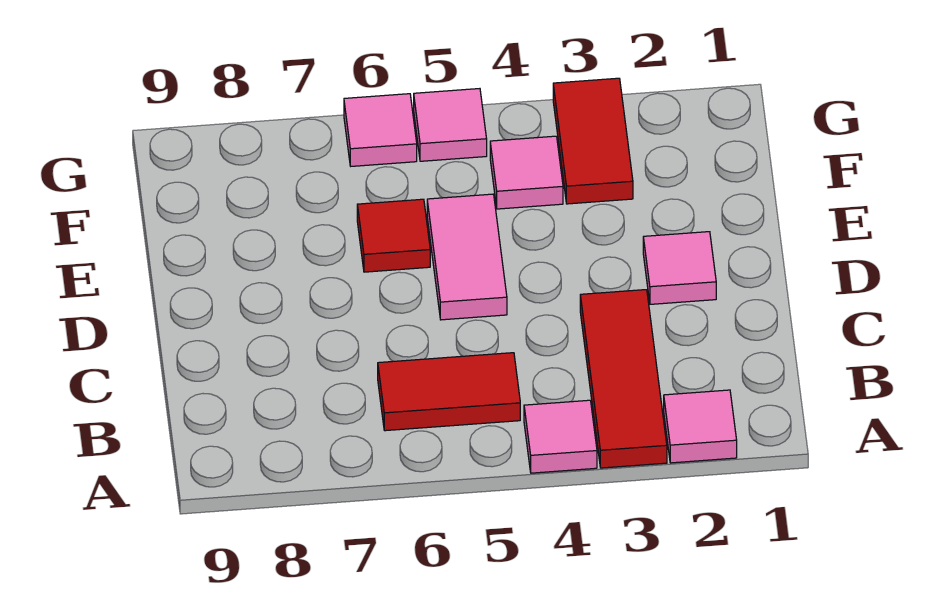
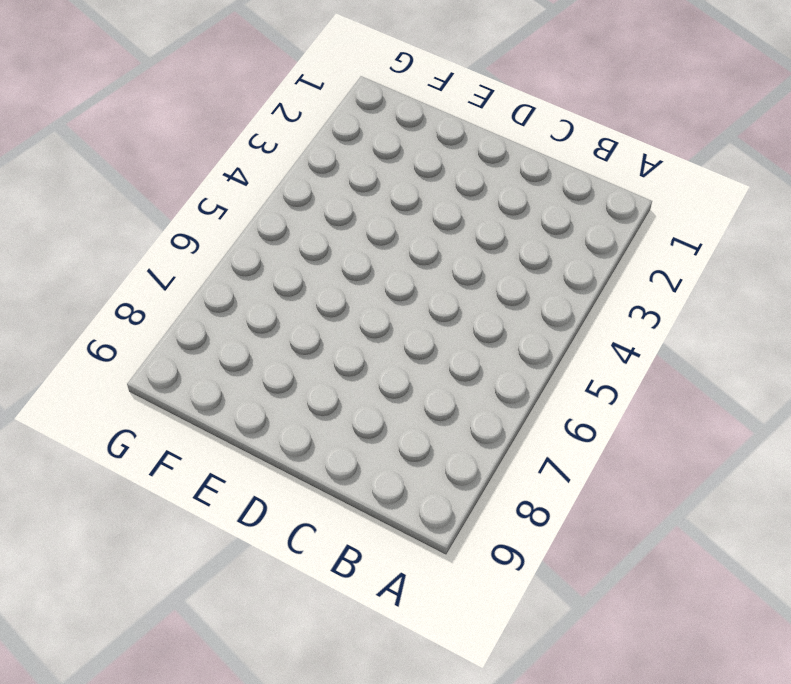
none -> pink tile A2 level 1
none -> red tile A3:C3 level 1

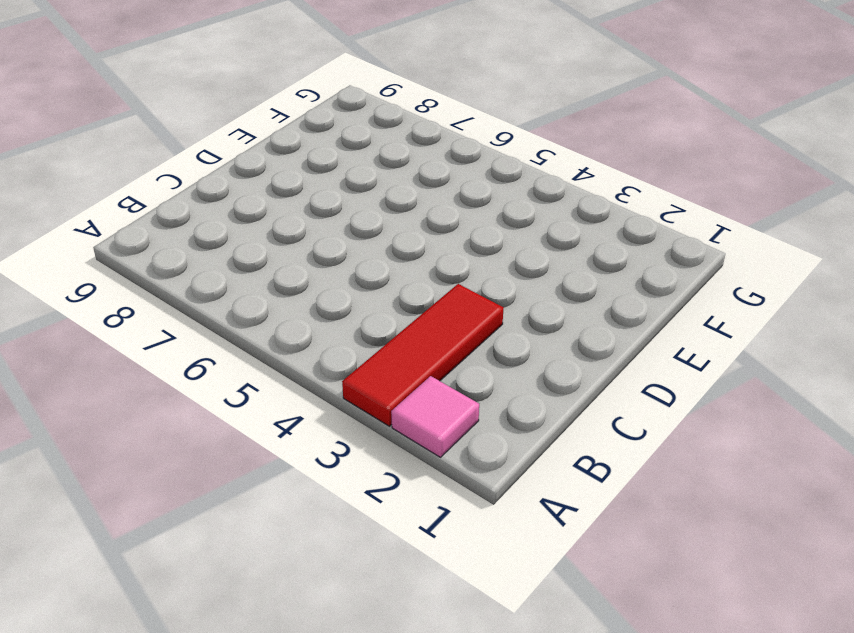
none -> pink tile A4 level 1
none -> red tile B5:B6 level 1

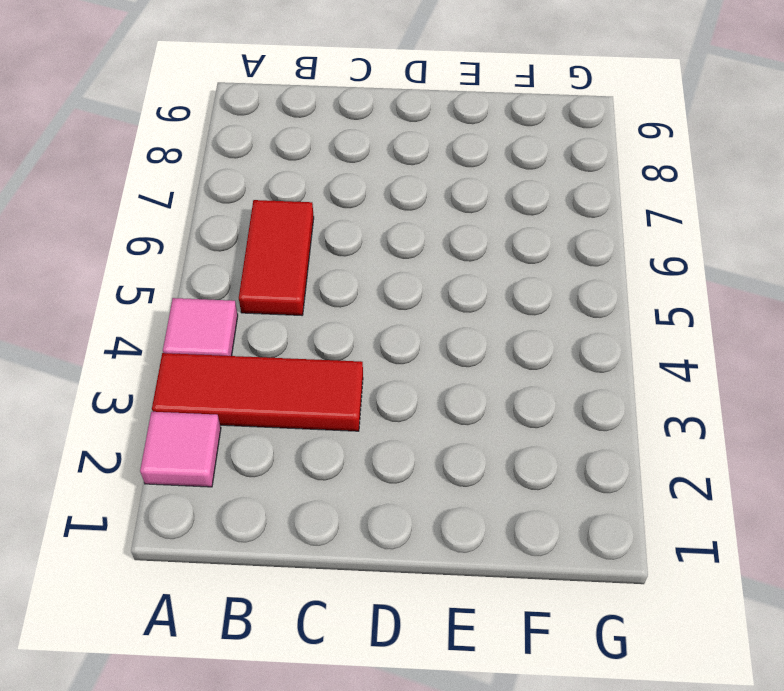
none -> pink tile D2 level 1
none -> pink tile D5:E5 level 1

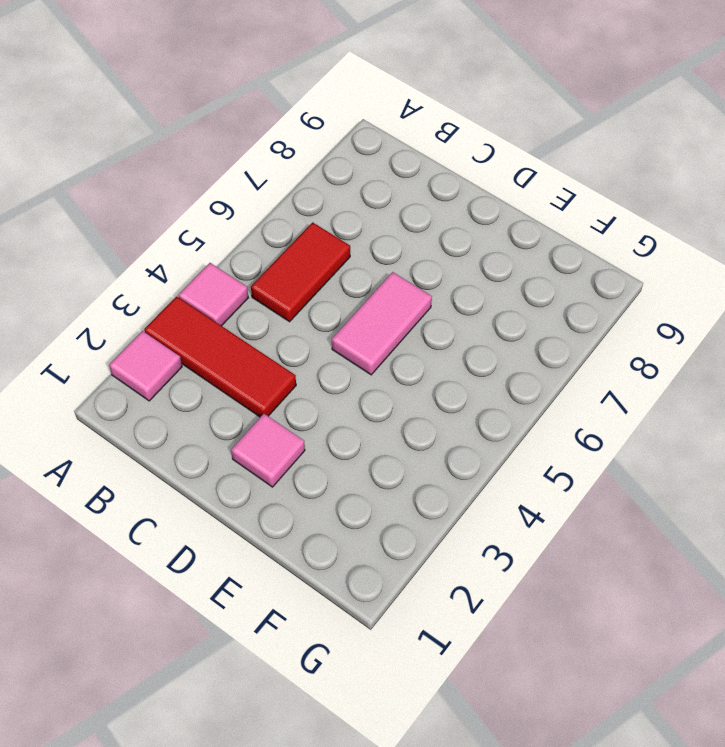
pink tile D5:D6 level 1 -> pink tile D5:E5 level 1
none -> red tile E6 level 1
none -> red tile F3:G3 level 1

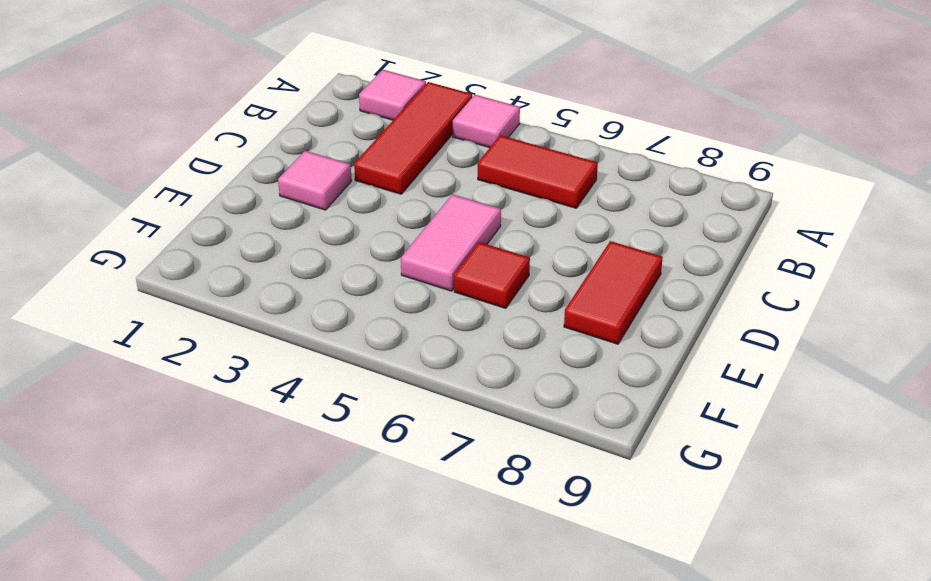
red tile D8:E8 level 1 -> red tile F3:G3 level 1
none -> pink tile F4 level 1
none -> pink tile G5 level 1

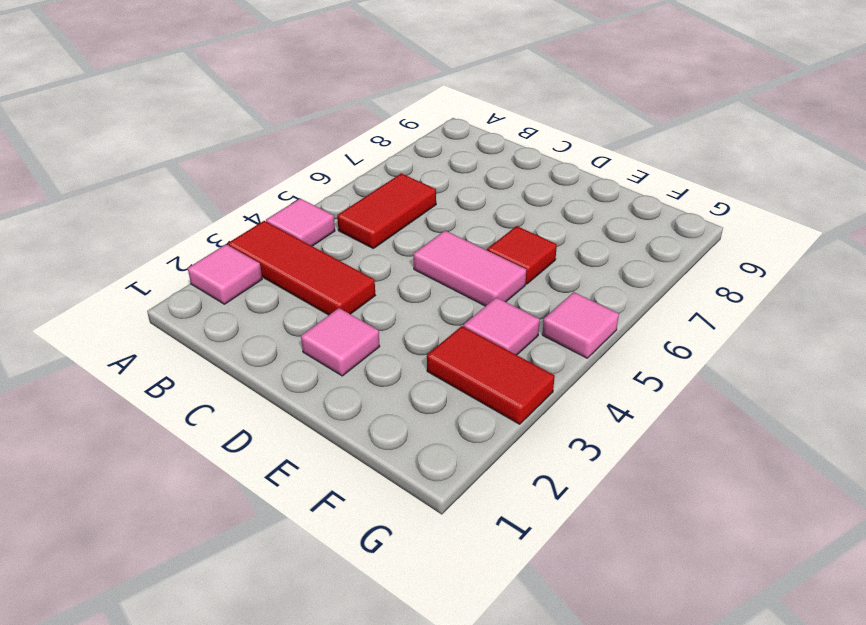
none -> pink tile G6 level 1

